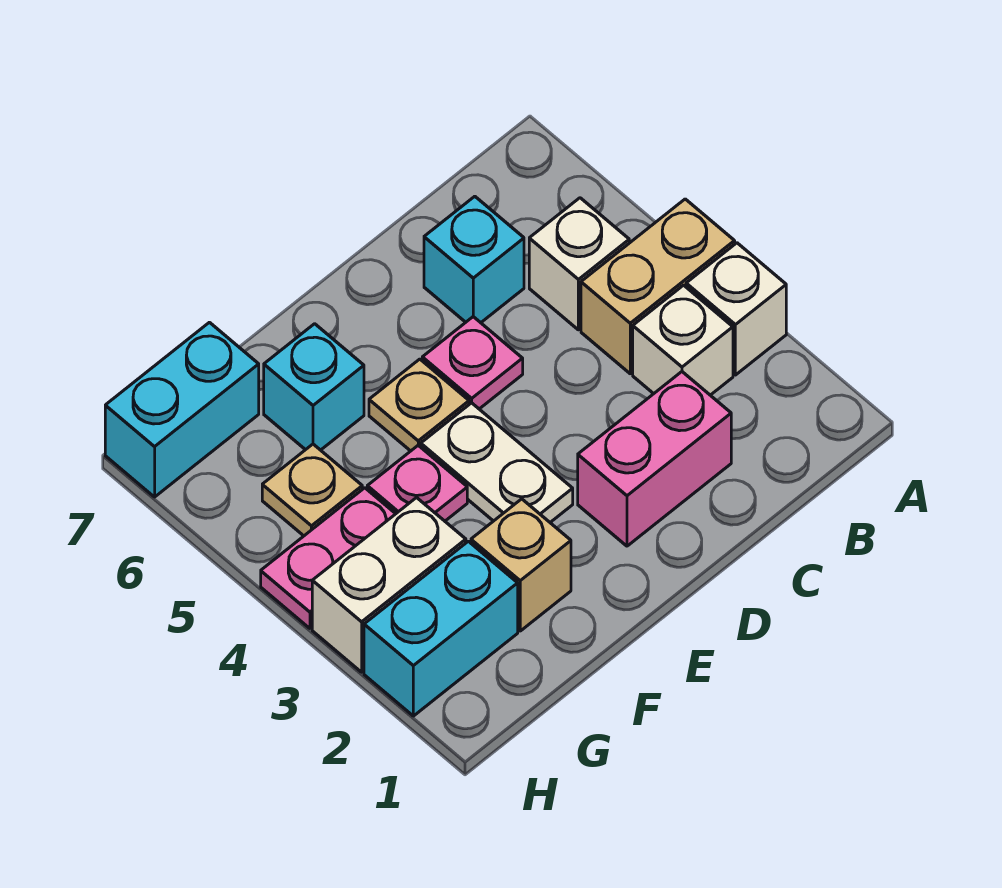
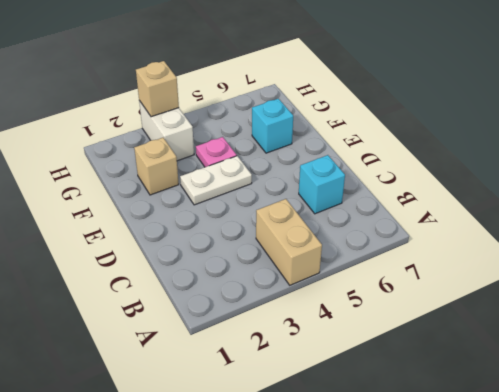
tan brick H3 level 2 -> none
none -> white brick A3 level 1
none -> white brick B3 level 1
none -> white brick B5 level 1

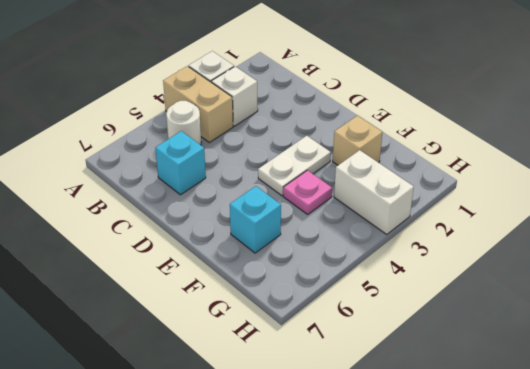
white round brick B5 level 1 -> white brick B5 level 1
none -> pink brick C2:D2 level 1
none -> pink plate D5 level 1
none -> tan plate E5 level 1

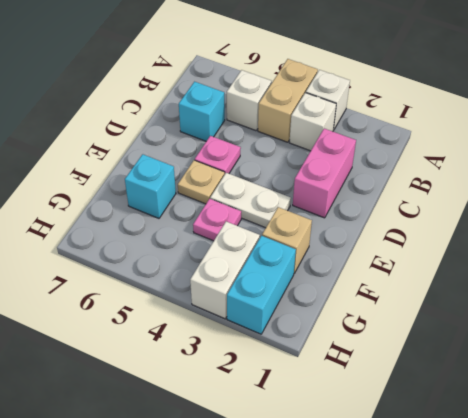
none -> pink plate G4:H4 level 1
none -> tan plate G5 level 1
none -> cyan brick G7:H7 level 1

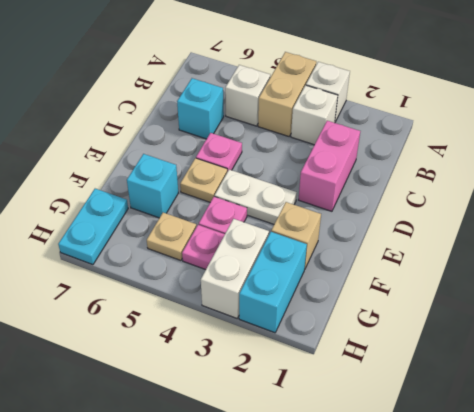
pink plate G4 level 1 -> pink plate G4:H4 level 1
cyan plate G7:H7 level 1 -> cyan brick G7:H7 level 1

